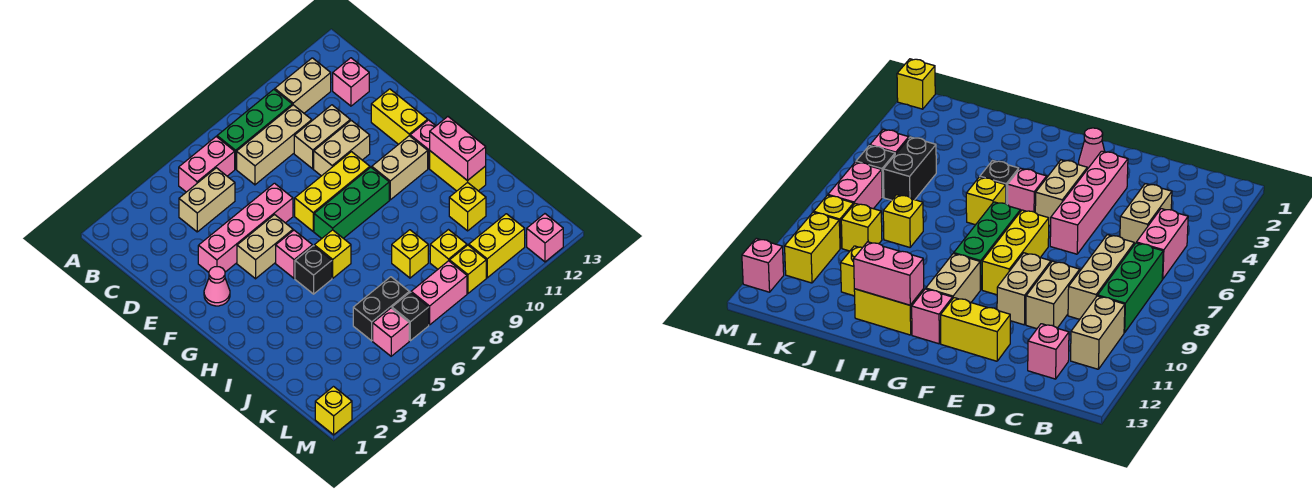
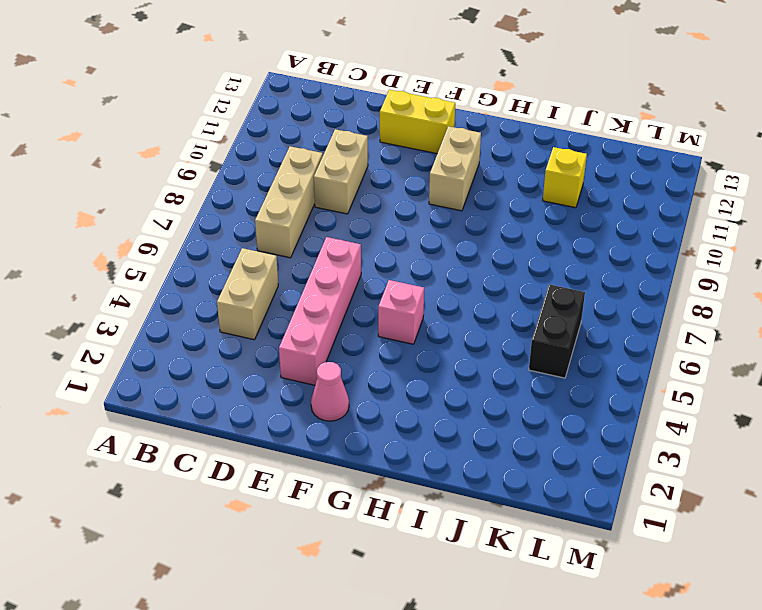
none -> pink brick B5:B6 level 1
none -> green brick B7:B9 level 1
none -> tan brick B10:B11 level 1
none -> pink brick C12 level 1

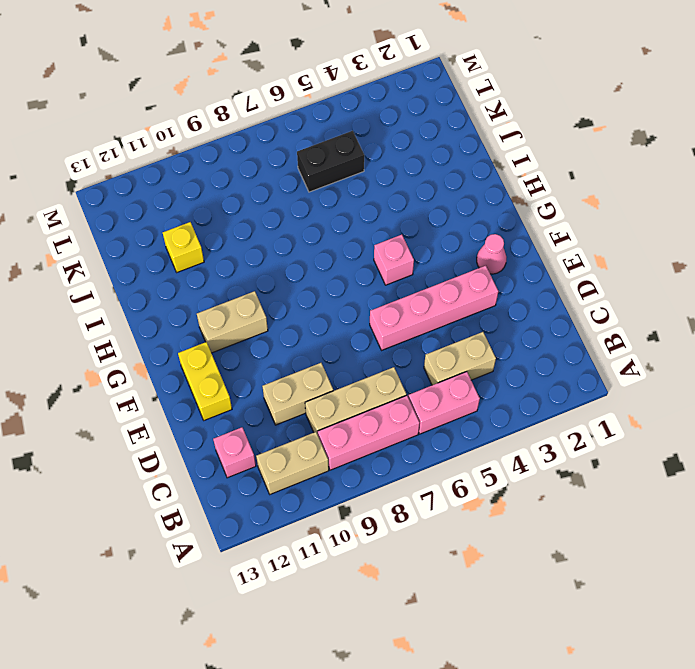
pink brick B7:B9 level 1 -> green brick B7:B9 level 1
none -> tan brick E9:E10 level 1
none -> tan brick F4:F5 level 1
none -> yellow brick F7:F9 level 1
none -> green brick G7:G9 level 1

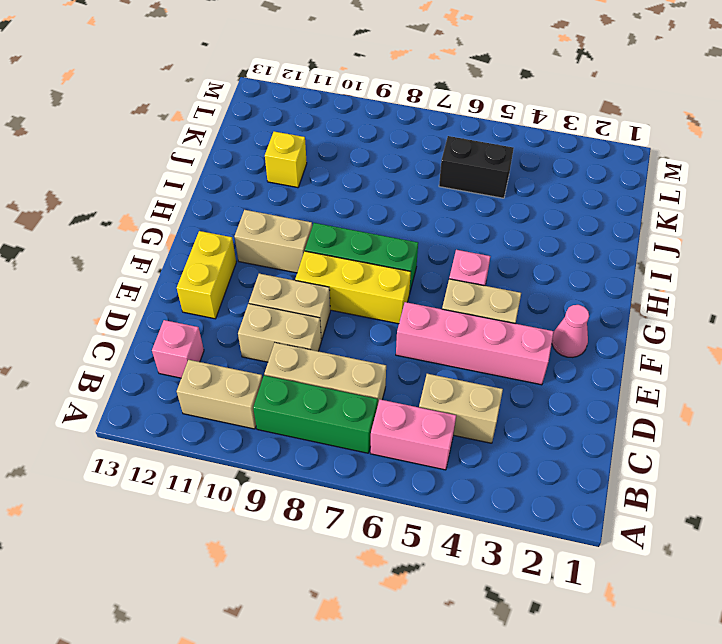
none -> pink brick G12 level 1
none -> black brick H5 level 1
none -> yellow brick H6 level 1
none -> yellow brick H12:I12 level 1

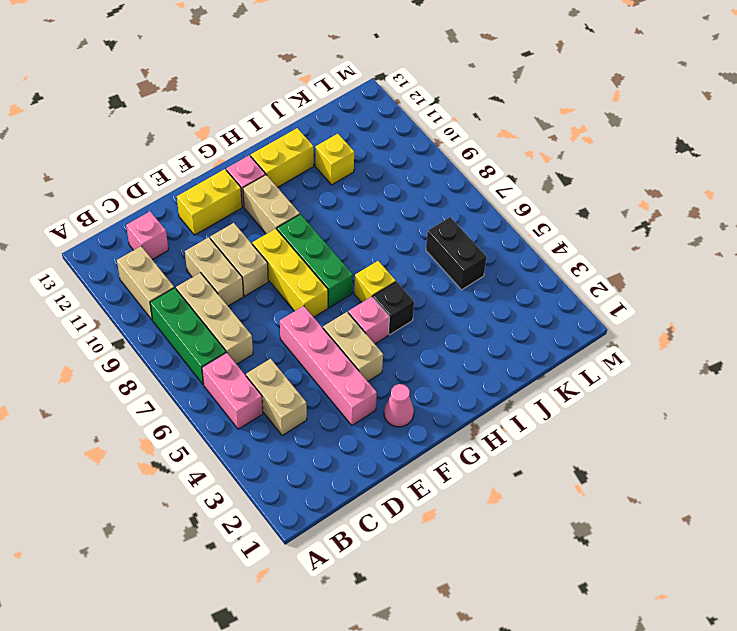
none -> yellow brick J8 level 1
none -> yellow brick K9 level 1
none -> pink brick L5 level 1
none -> black brick L6 level 1

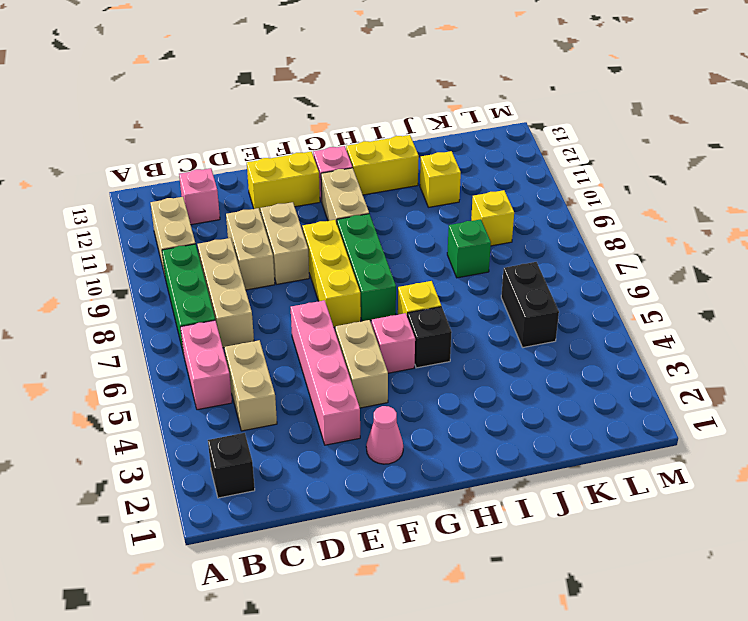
black brick B2 level 1 -> black brick L6 level 1
green brick J8 level 1 -> yellow brick J8 level 1
none -> pink brick L5 level 1
none -> pink brick L7:L8 level 1
none -> yellow brick L9 level 1
none -> yellow brick L10:L11 level 1

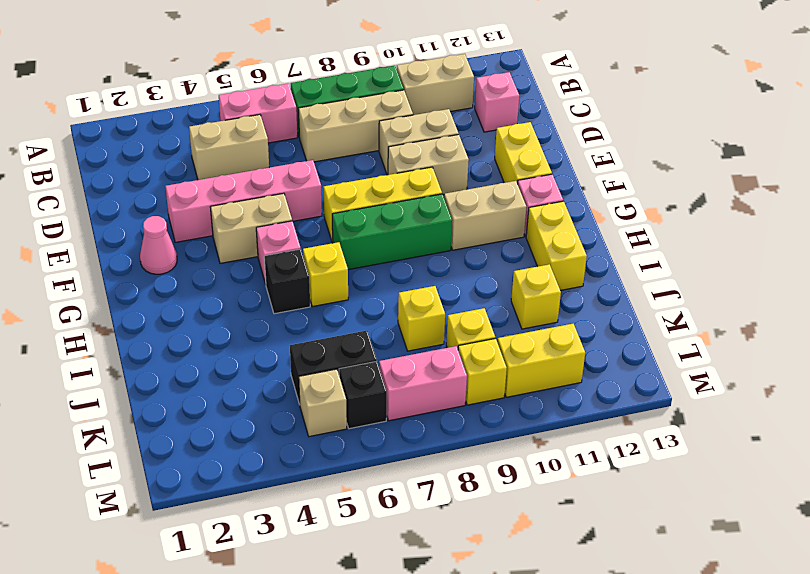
tan brick L5 level 1 -> pink brick L5 level 1
none -> yellow brick M1 level 1
none -> pink brick M12 level 1
none -> pink brick H12:I12 level 2

